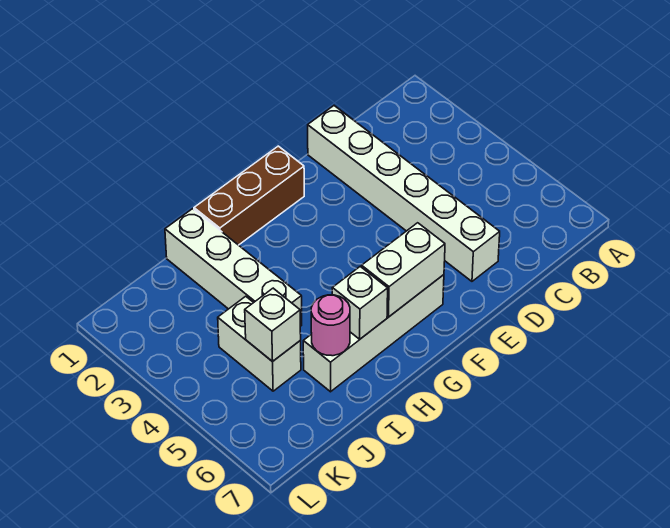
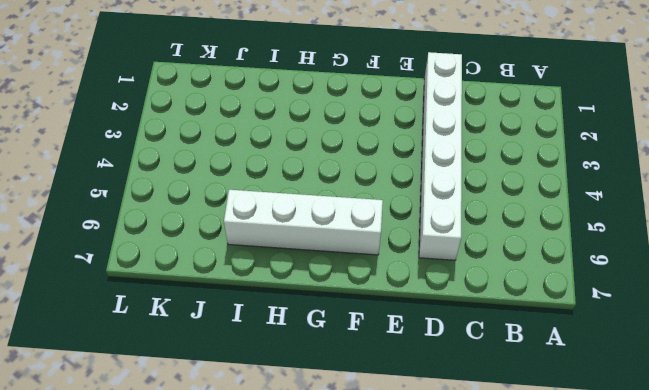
none -> brown brick F1:H1 level 1
none -> white brick I1:I4 level 1

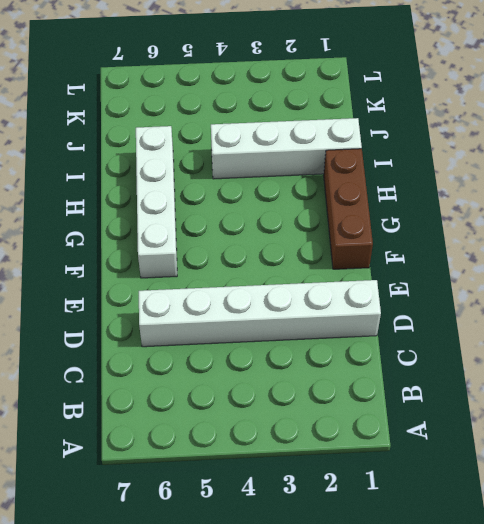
none -> white brick J4:J5 level 1
none -> white brick F6:G6 level 2

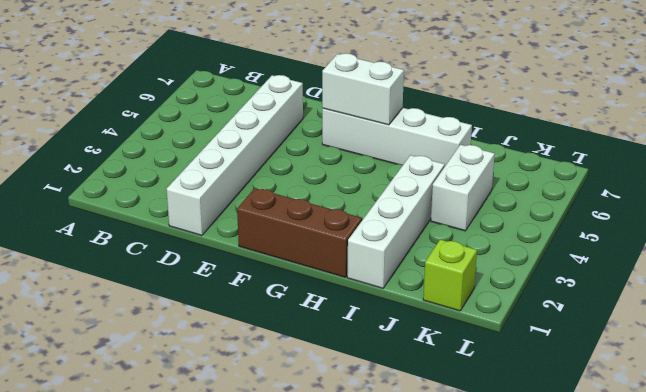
lime brick K1 level 1 -> none
none -> white brick H6 level 2
none -> pink round brick I6 level 2

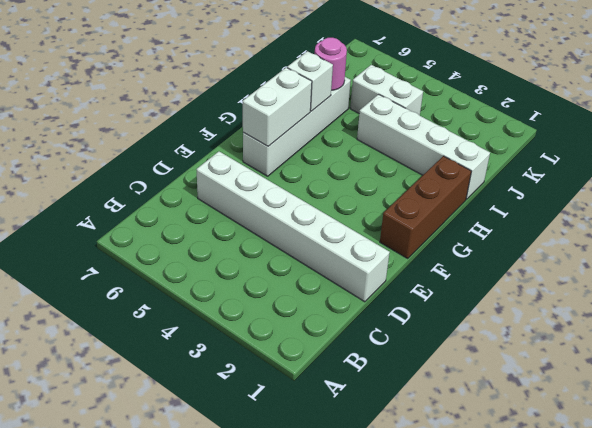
none -> white brick J5 level 2

